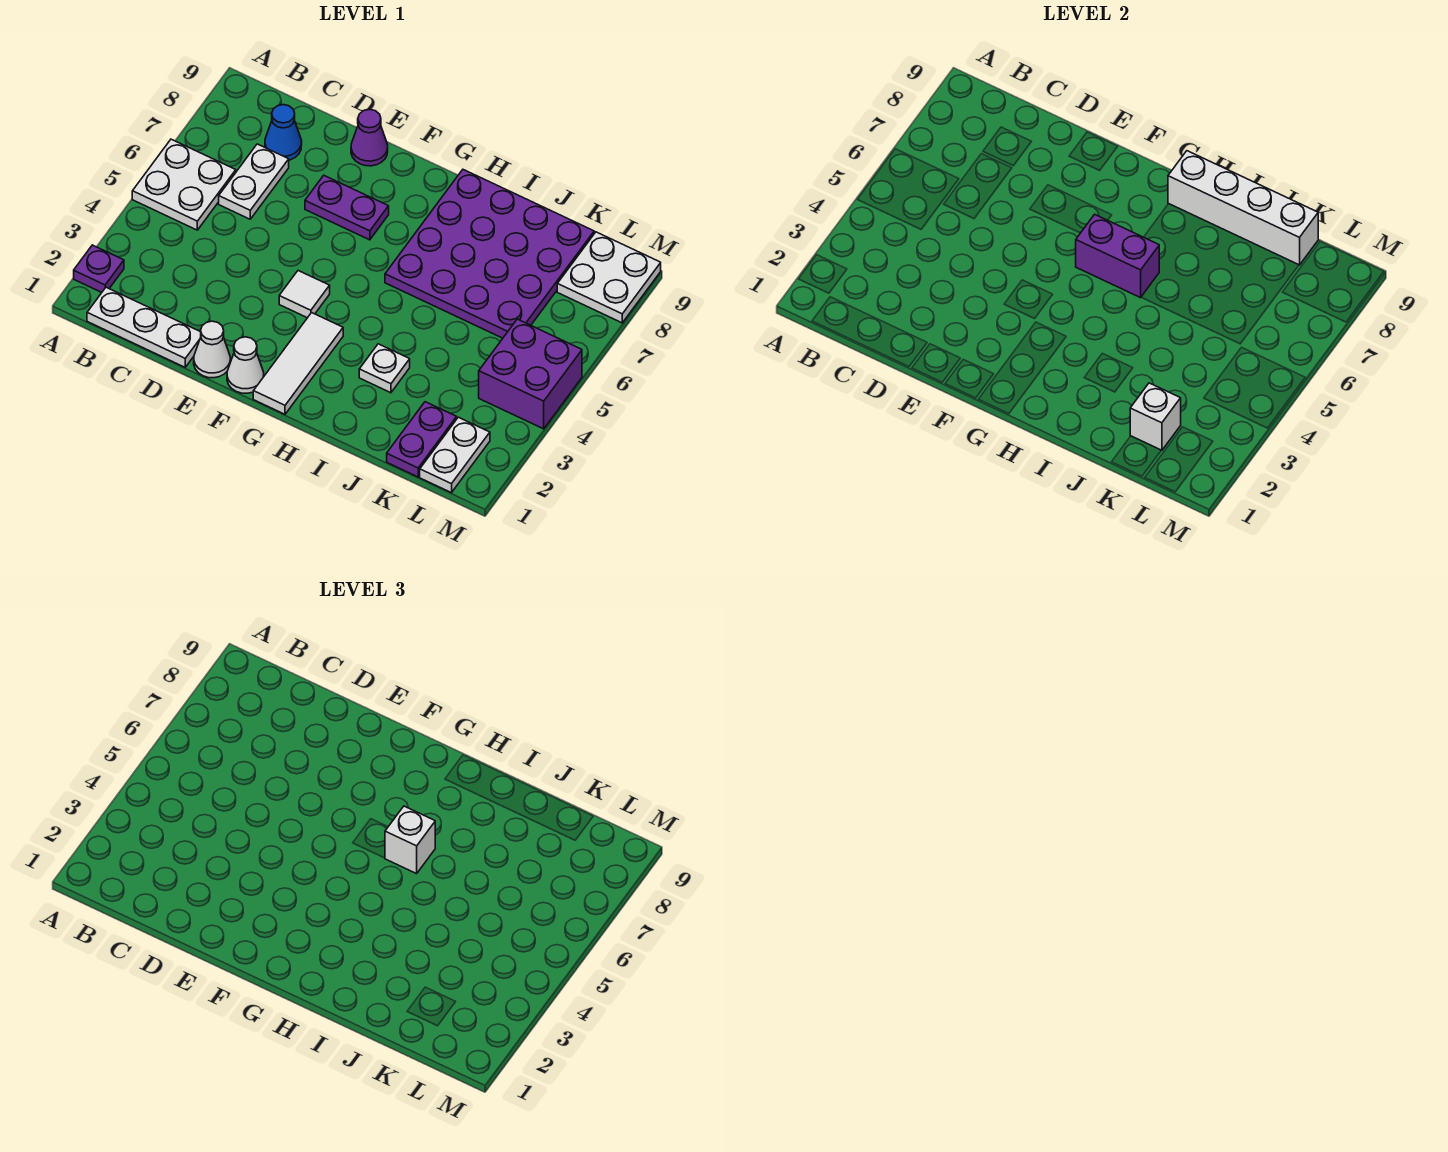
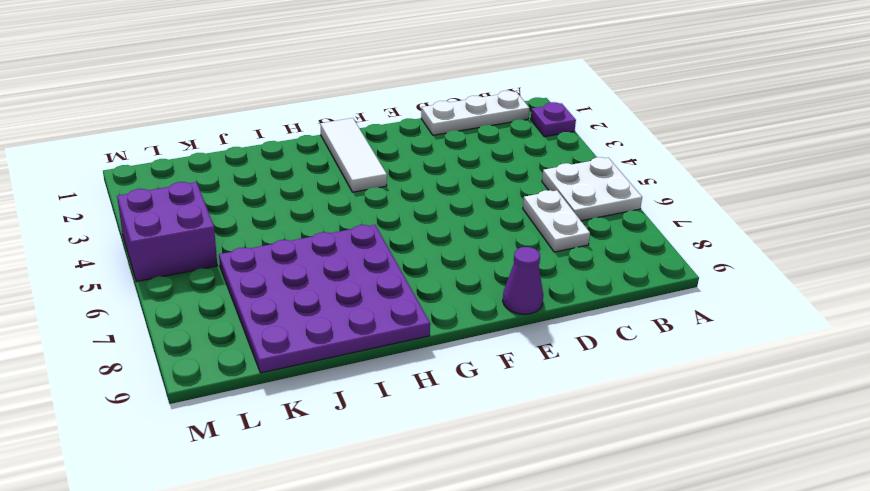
none -> blue cone C8 level 1
none -> white cone E1 level 1
none -> purple plate E7:F7 level 1

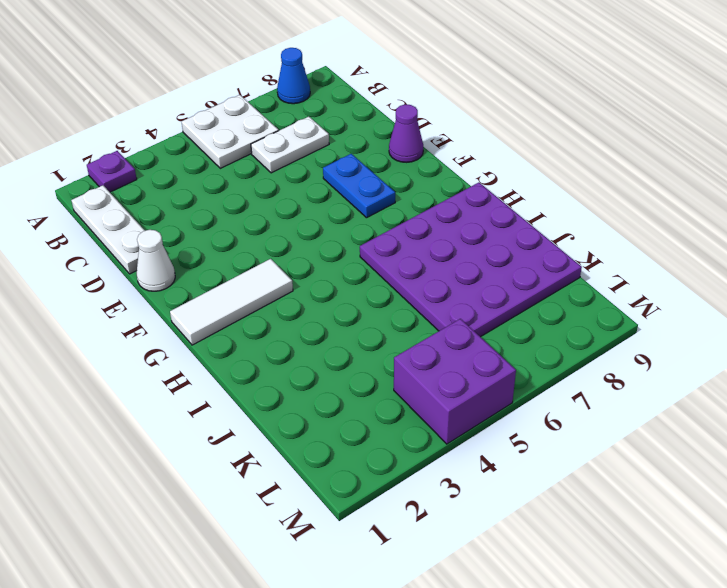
blue cone A8 level 1 -> blue cone C8 level 1
blue plate E7:F7 level 1 -> purple plate E7:F7 level 1
none -> white cone F1 level 1
none -> white tile F4 level 1
none -> white plate I3 level 1

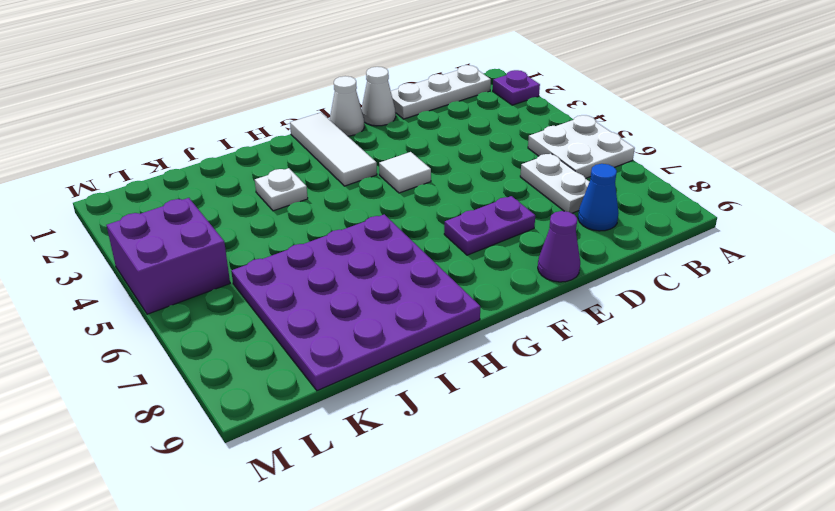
none -> purple plate K1:K2 level 1
none -> white plate L1:L2 level 1
none -> white plate L8:M9 level 1

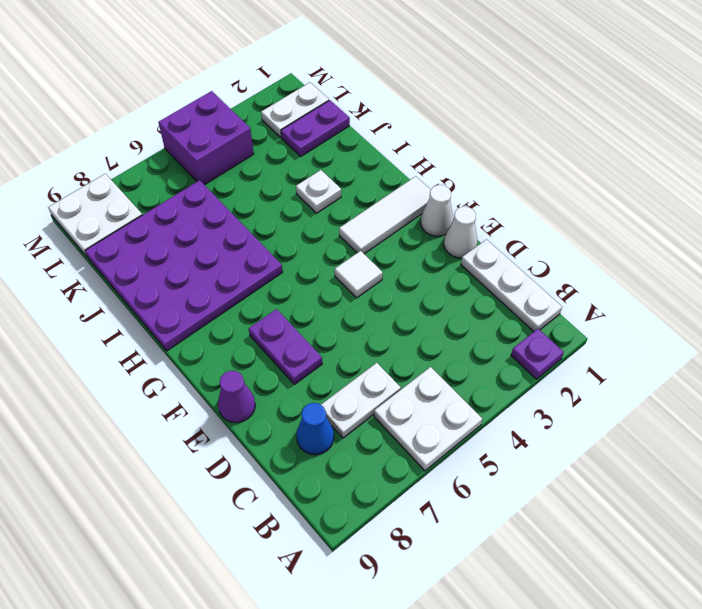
none -> purple brick G6:H6 level 2
none -> white brick H9:K9 level 2
none -> white brick K2 level 2

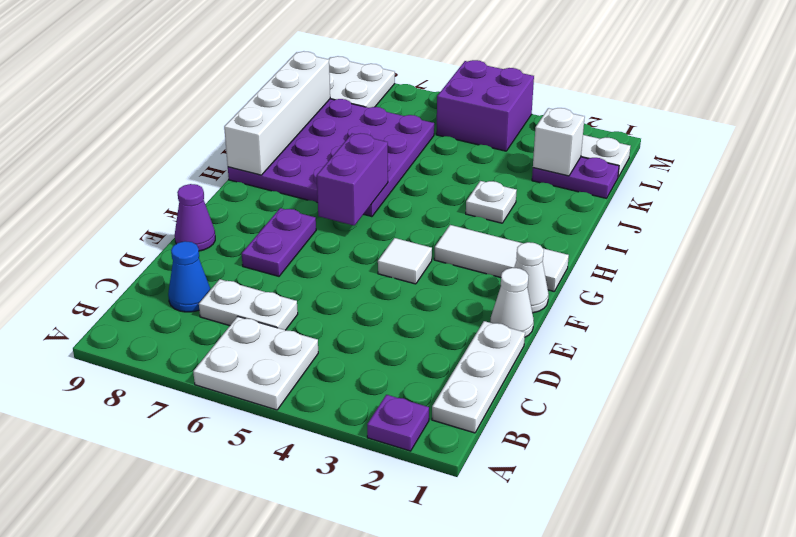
none -> white brick H6 level 3

